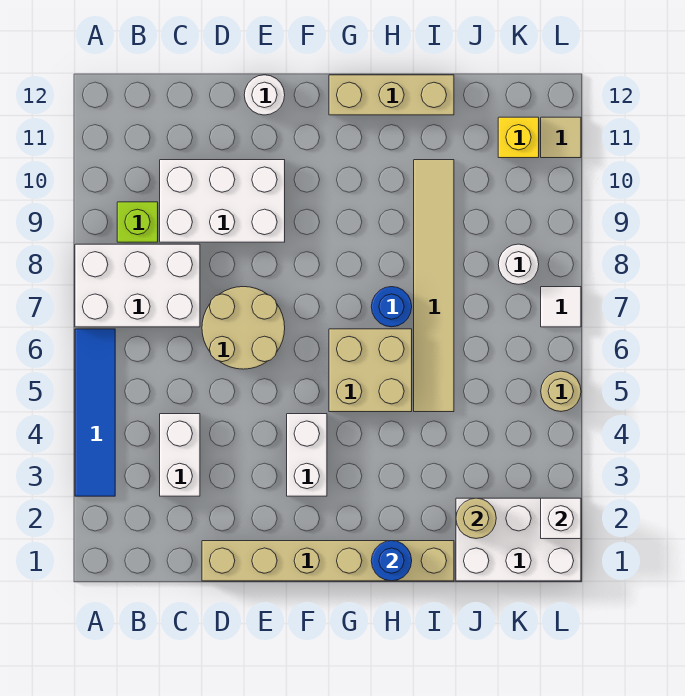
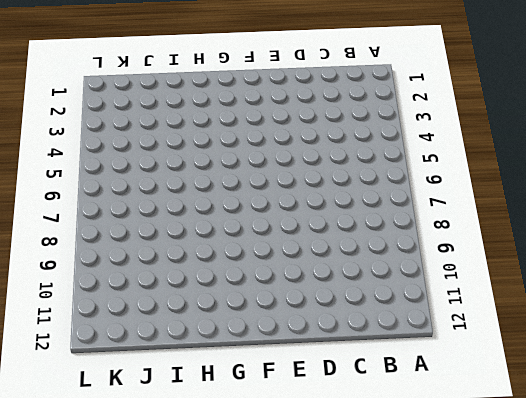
none -> blue tile A3:A6 level 1
none -> white brick A7:C8 level 1
none -> lime brick B9 level 1

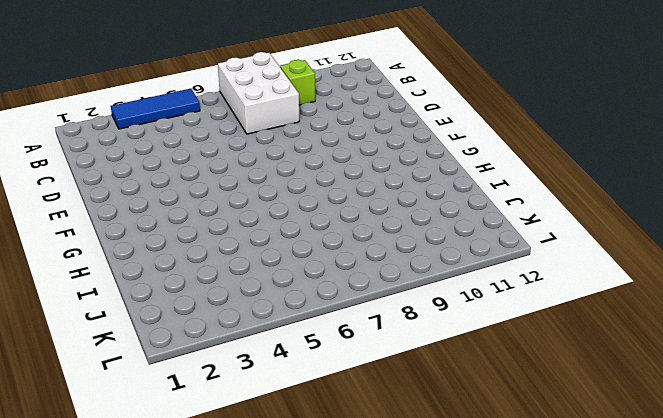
blue tile A3:A5 level 1 -> blue tile A3:A6 level 1
none -> white brick C3:C4 level 1
none -> white brick C9:E10 level 1
none -> tan brick D1:I1 level 1

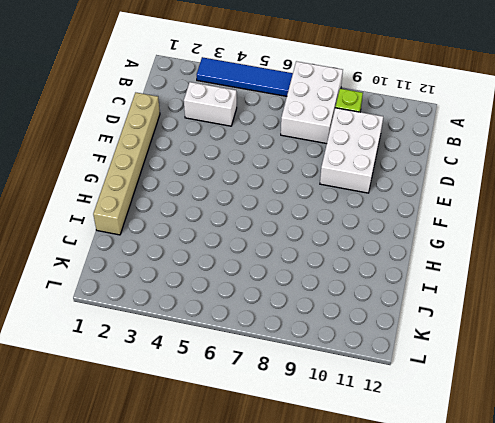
none -> tan round brick D6:E7 level 1
none -> white round brick E12 level 1
none -> white brick F3:F4 level 1

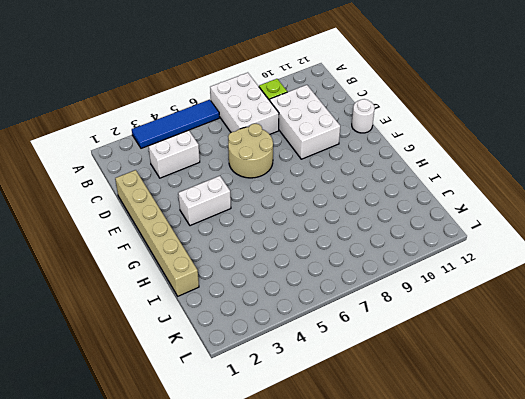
none -> tan brick G5:H6 level 1
none -> tan brick G12:I12 level 1
none -> blue round brick H7 level 1

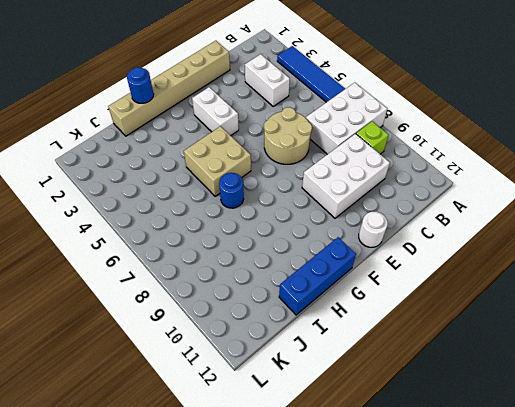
blue brick G12:I12 level 1 -> tan brick G12:I12 level 1
none -> tan tile I5:I10 level 1
none -> white brick J1:L2 level 1
none -> white round brick K8 level 1

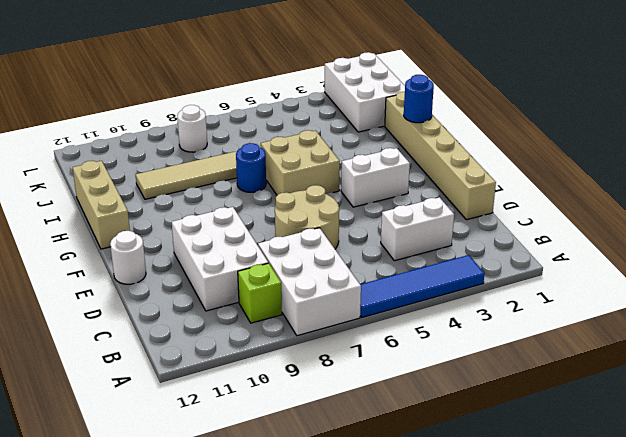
none -> yellow brick K11 level 1
none -> tan round brick L5 level 1
none -> white tile L7 level 1

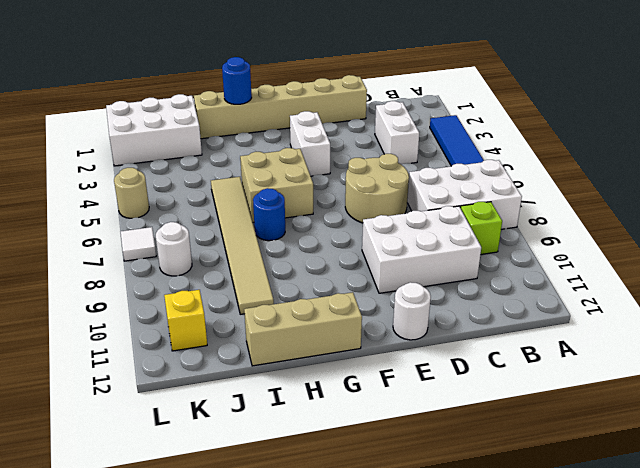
none -> tan tile L11 level 1
none -> tan round brick J2 level 2
none -> white brick L2 level 2

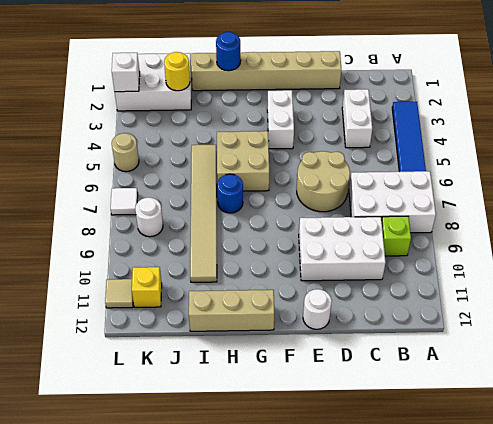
yellow round brick J2 level 2 -> tan round brick J2 level 2

